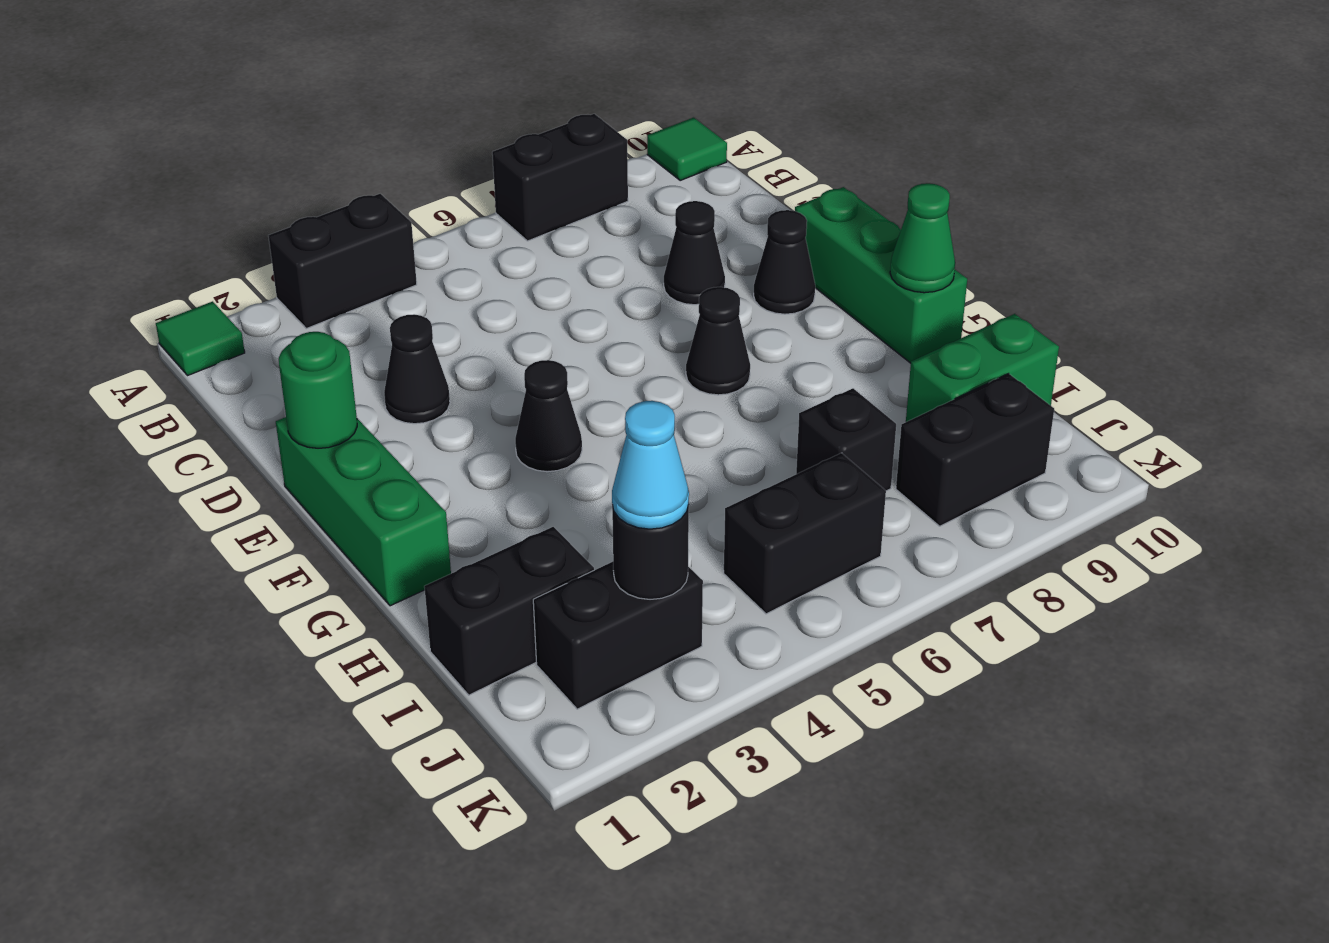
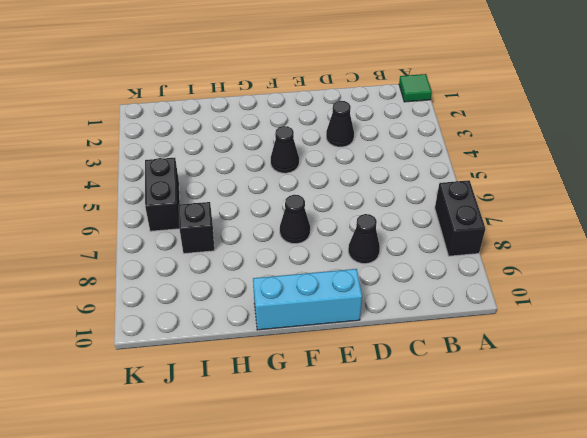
cyan brick E10:G10 level 1 -> green brick E10:G10 level 1
none -> black brick A3:A4 level 1
none -> green tile A10 level 1
none -> green brick E1:G1 level 1

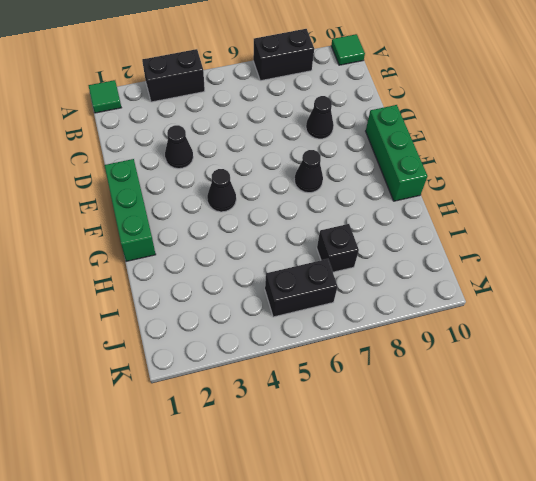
none -> black cone E9 level 1
none -> black brick I1:I2 level 1
none -> green brick I9:I10 level 1

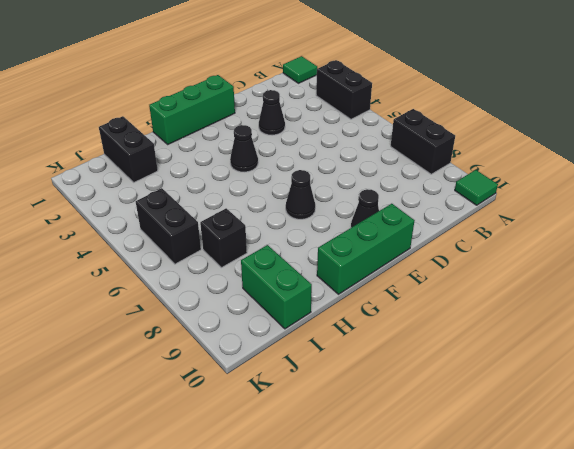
none -> black cone D8 level 1
none -> black brick J2:J3 level 1
none -> black brick J8:J9 level 1

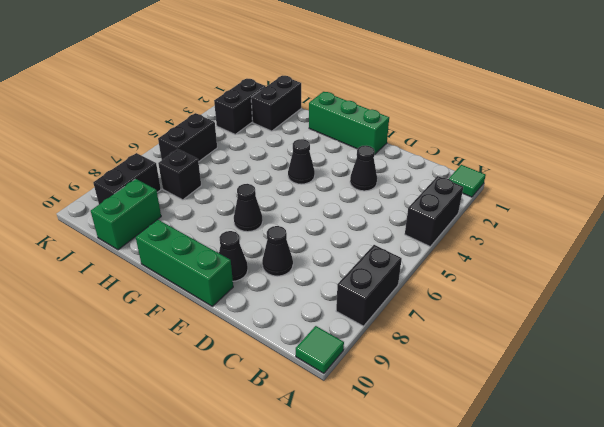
none -> green round brick E1 level 2
none -> green cone G10 level 2
none -> black round brick J3 level 2

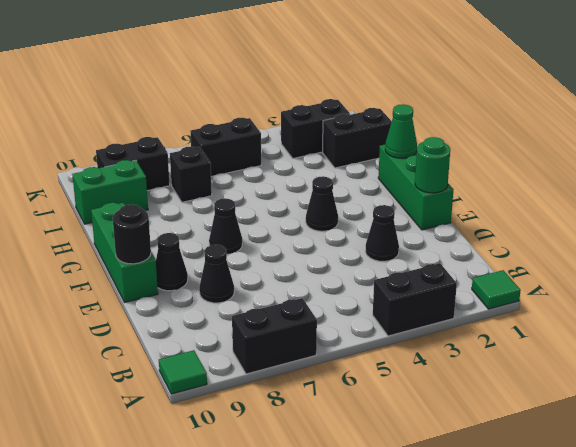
black round brick E10 level 2 -> black round brick J3 level 2
green cone G1 level 2 -> green cone G10 level 2
none -> cyan cone J3 level 3

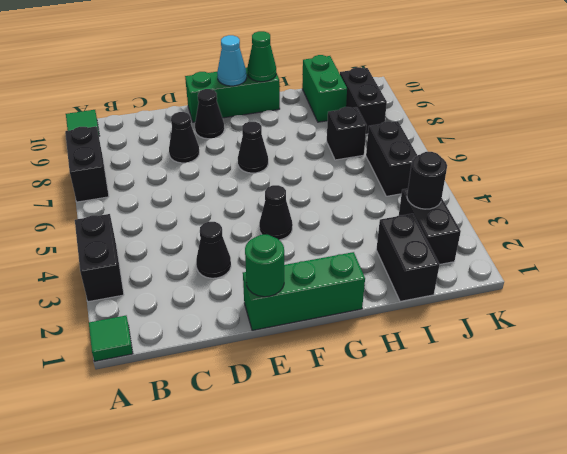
cyan cone F10 level 2 -> cyan cone J3 level 3

